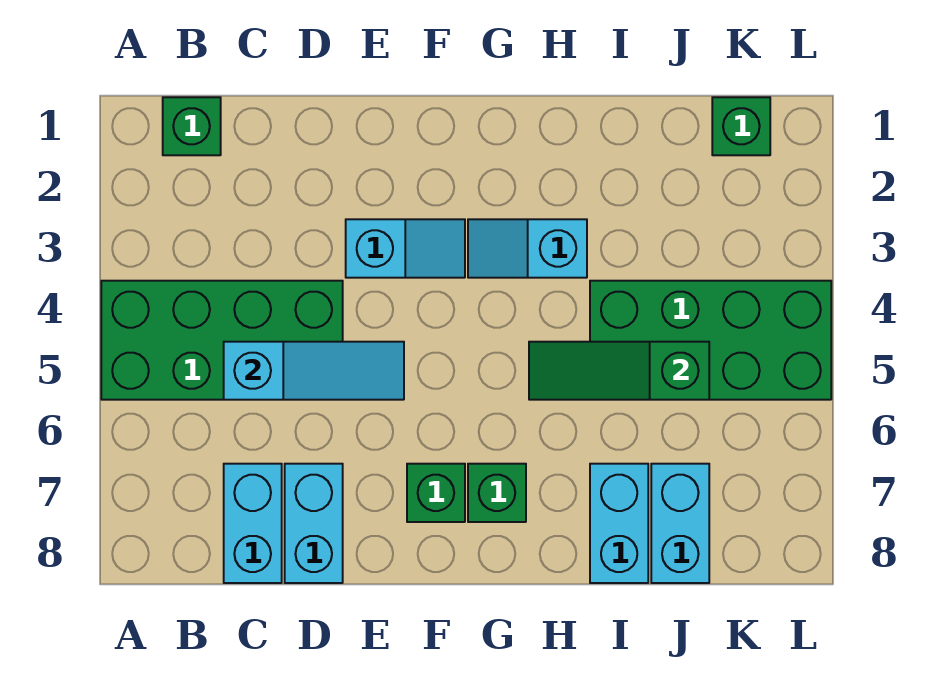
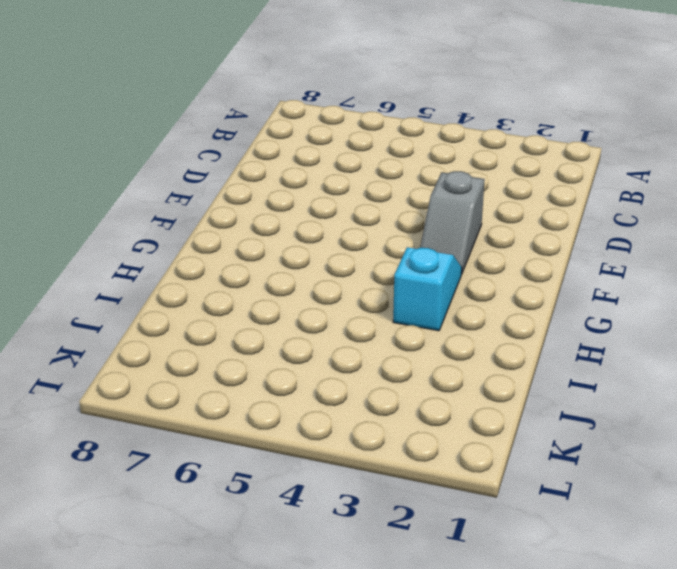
grey slope E3:F3 level 1 top E -> cyan slope E3:F3 level 1 top E
none -> green brick A4:D5 level 1
none -> green brick B1 level 1
none -> cyan brick C7:C8 level 1

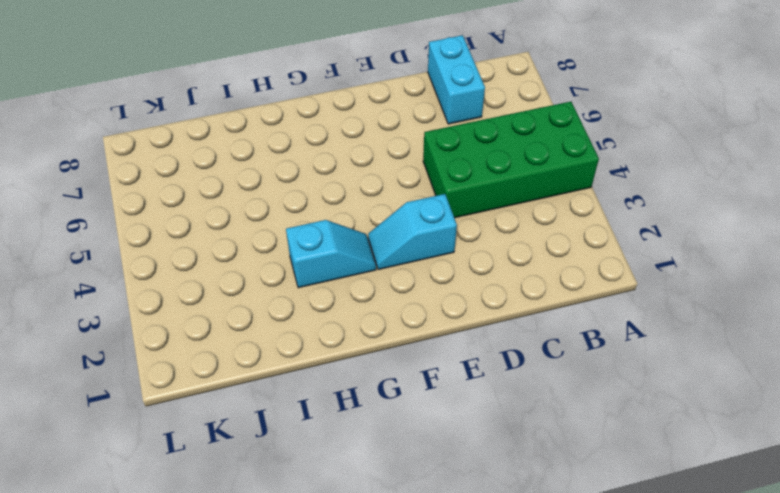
none -> green brick B1 level 1
none -> cyan brick D7:D8 level 1
none -> green brick F7 level 1

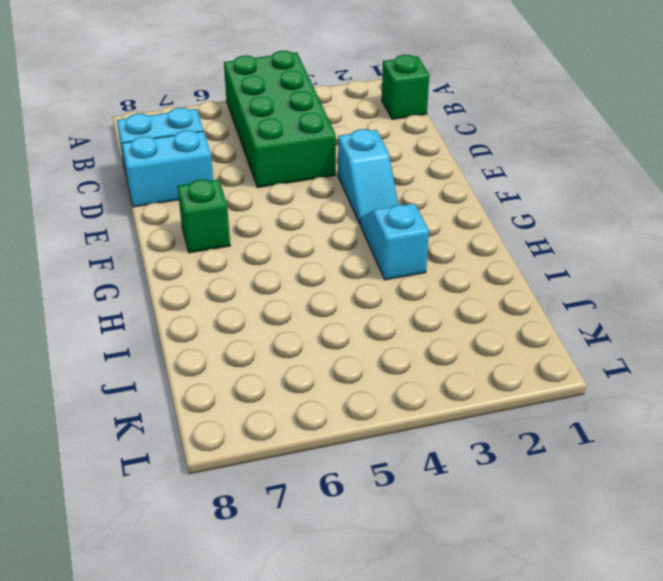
none -> green brick G7 level 1
none -> green brick I4:L5 level 1
none -> cyan brick I7:I8 level 1

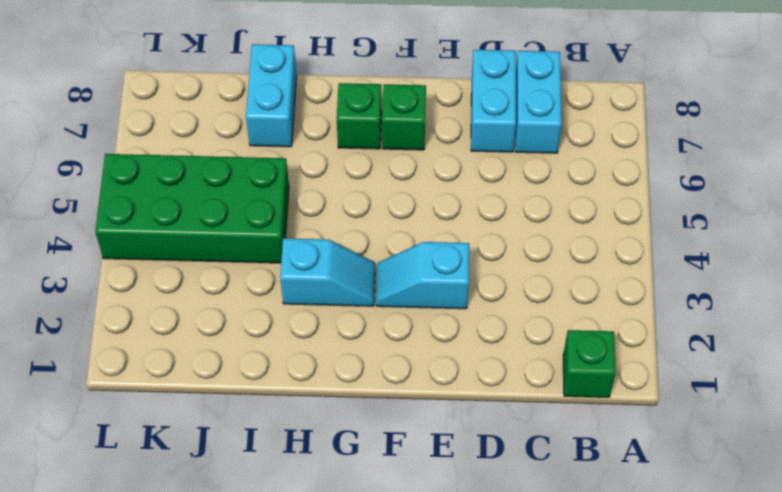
none -> green brick A4:D5 level 1
none -> cyan brick J7:J8 level 1
none -> green brick K1 level 1

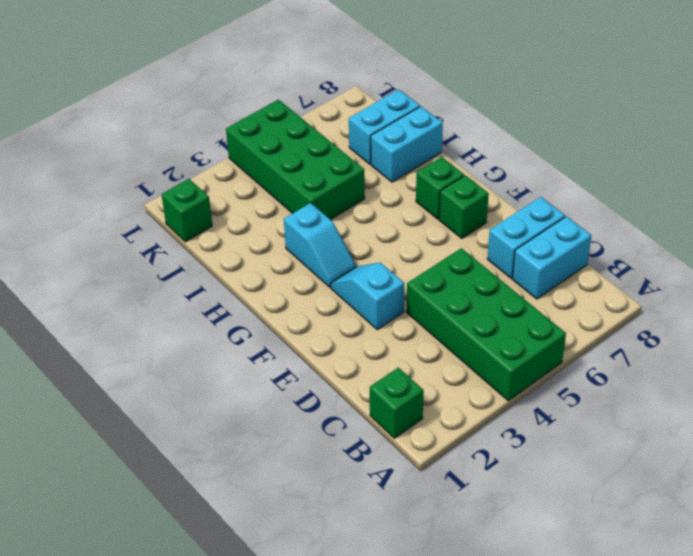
none -> cyan slope C5:E5 level 2 top C
none -> green slope H5:J5 level 2 top J

